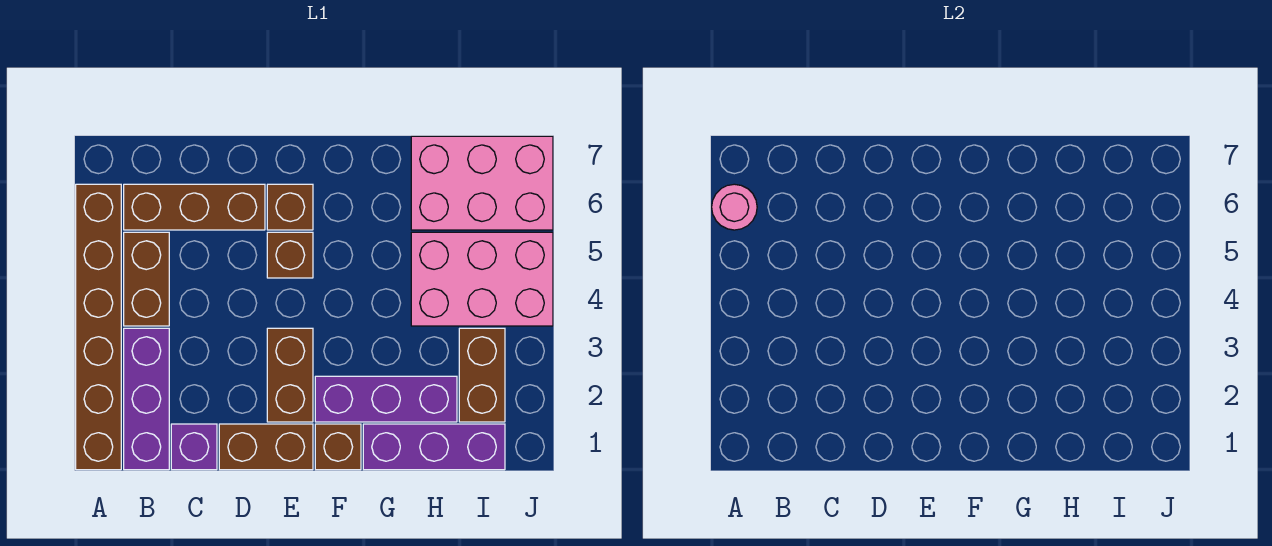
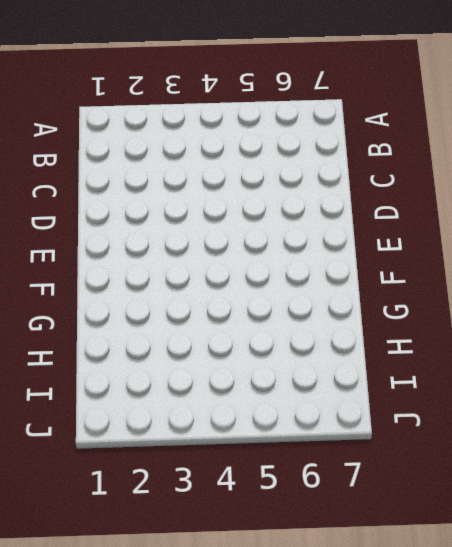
none -> brown brick A1:A6 level 1
none -> purple brick B1:B3 level 1
none -> brown brick B4:B5 level 1

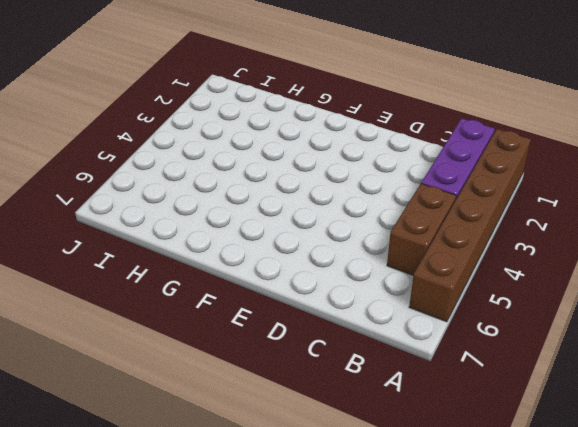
none -> brown brick B6:D6 level 1
none -> purple brick C1 level 1
none -> brown brick D1:E1 level 1

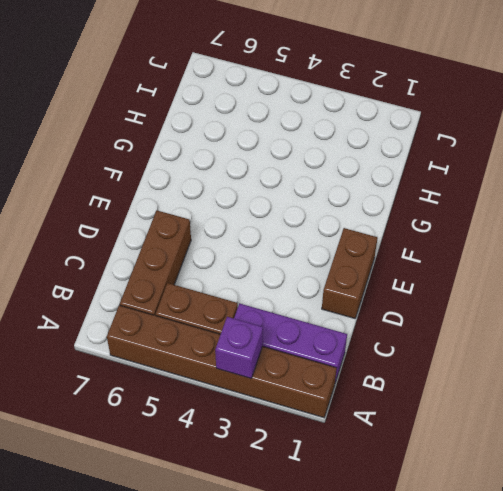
purple brick A3 level 2 -> purple brick C1 level 1
none -> brown brick E2:E3 level 1
none -> brown brick E5 level 1
none -> brown brick E6 level 1

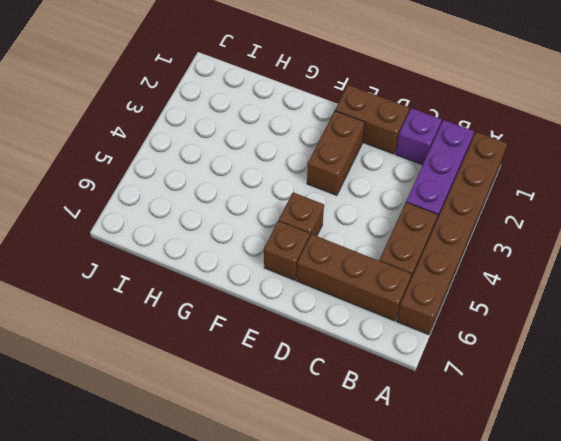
none -> brown brick F1 level 1
none -> purple brick F2:H2 level 1
none -> purple brick G1:I1 level 1

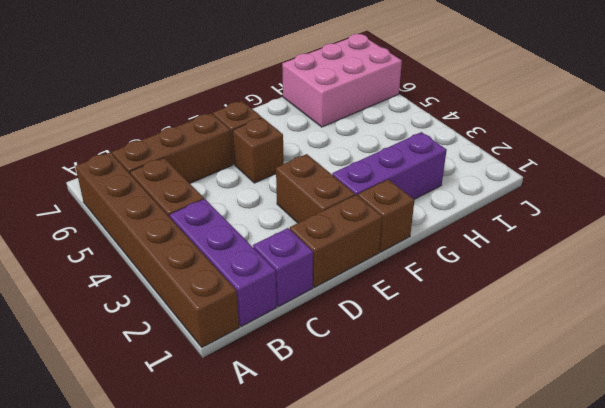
none -> purple brick G1:I1 level 1
none -> pink brick H4:J5 level 1
none -> brown brick I2:I3 level 1

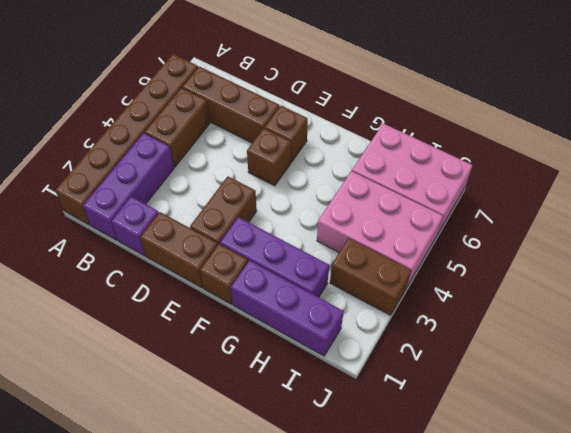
brown brick I3:J3 level 1 -> brown brick I2:I3 level 1
none -> pink round brick A6 level 2

